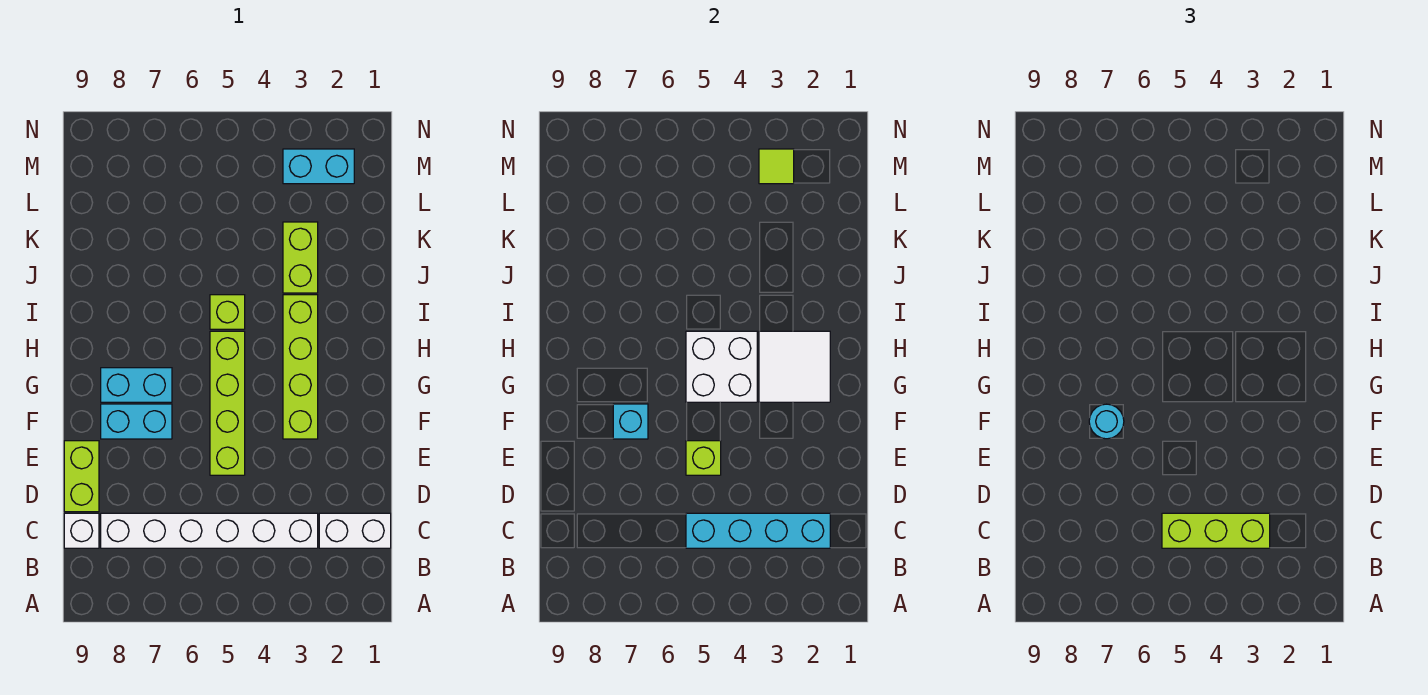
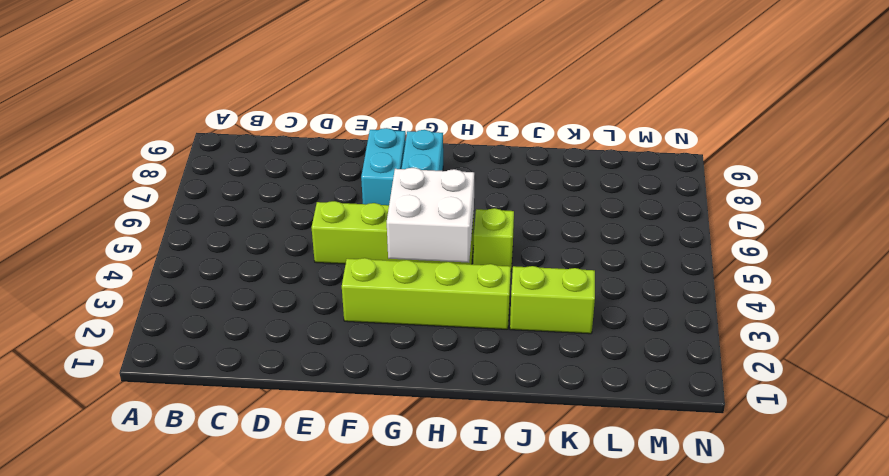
none -> white brick C1:C2 level 1
none -> white brick C3:C8 level 1
none -> white brick C9 level 1

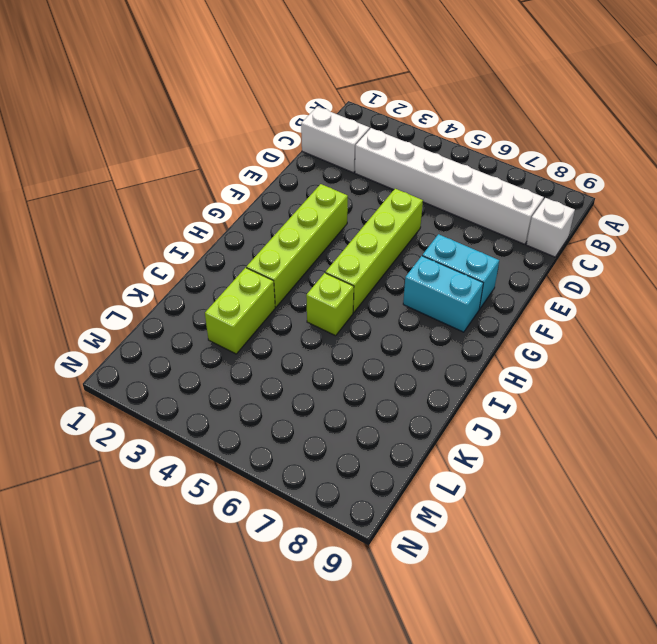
none -> lime brick D9:E9 level 1
none -> cyan brick M2:M3 level 1
none -> cyan brick C2:C5 level 2

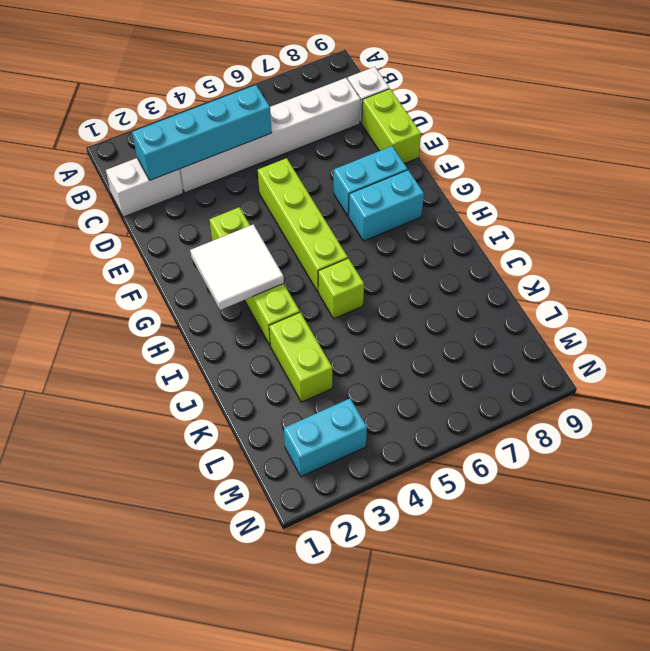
none -> lime brick E5 level 2
none -> cyan brick F7 level 2
none -> white brick G4:H5 level 2

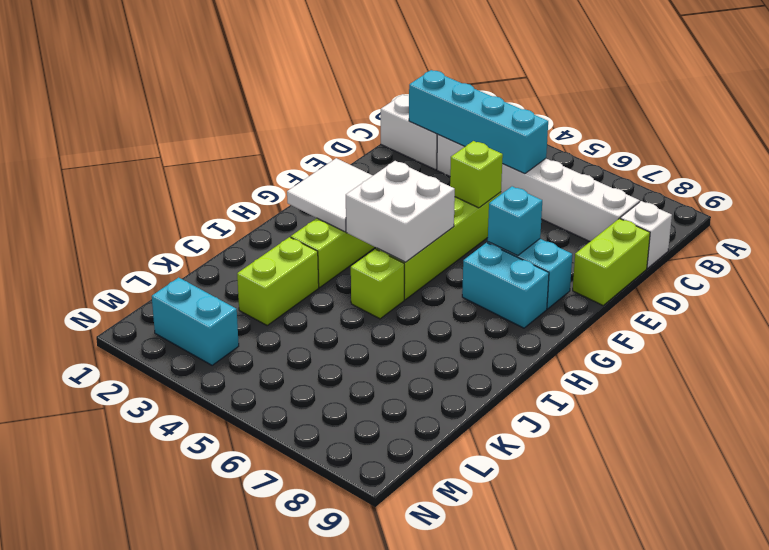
none -> lime tile M3 level 2
none -> lime brick C3:C5 level 3
none -> cyan round brick F7 level 3

